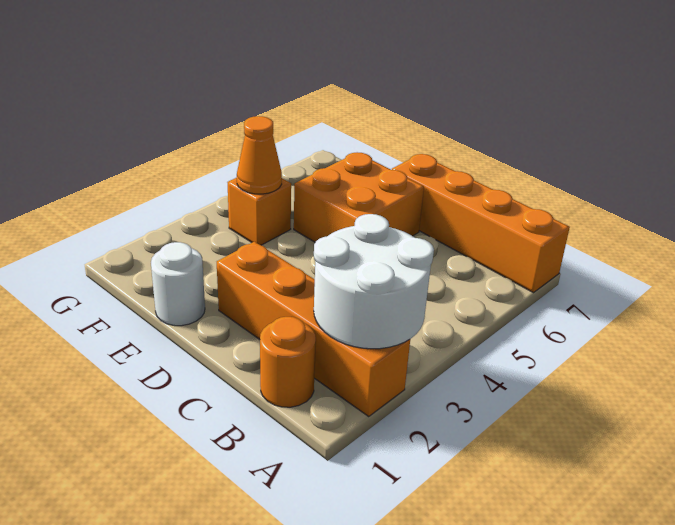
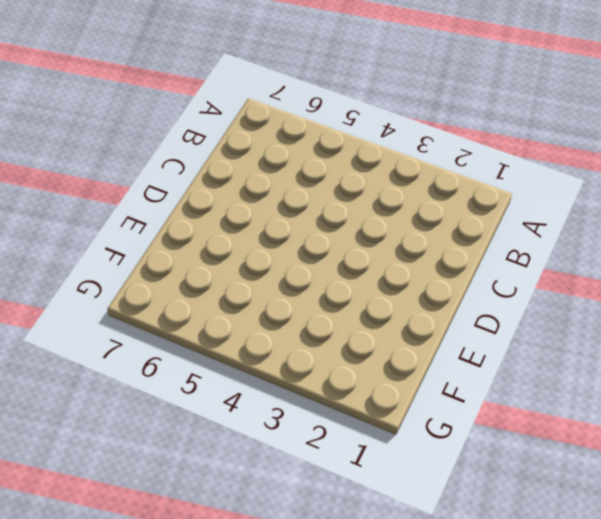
none -> orange brick A2:D2 level 1
none -> orange brick A7:D7 level 1

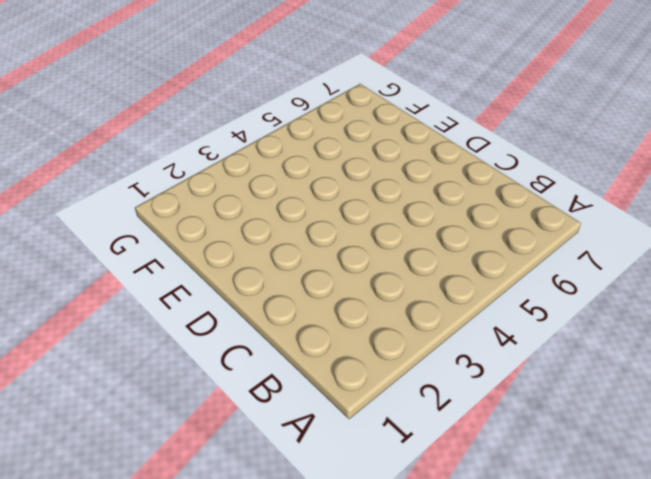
none -> orange brick A2:D2 level 1
none -> orange brick A7:D7 level 1

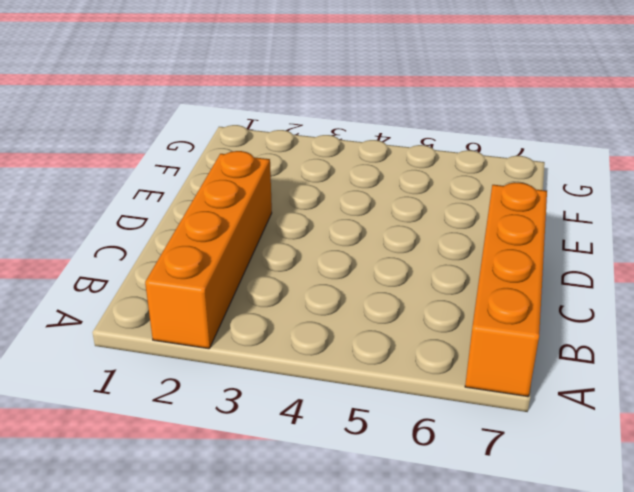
none -> orange round brick B1 level 1
none -> orange brick D5:E6 level 1

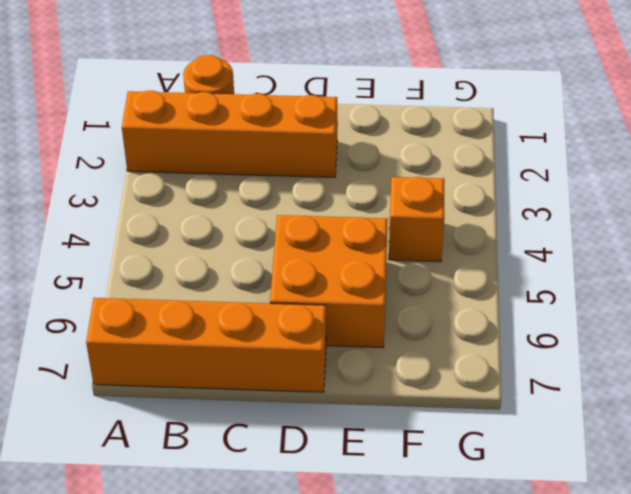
none -> white round brick E1 level 1
none -> white round brick A2:B3 level 2

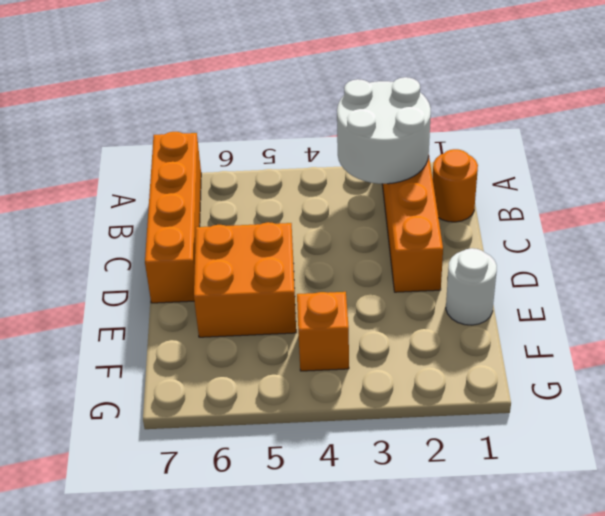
none -> orange cone F4 level 2

